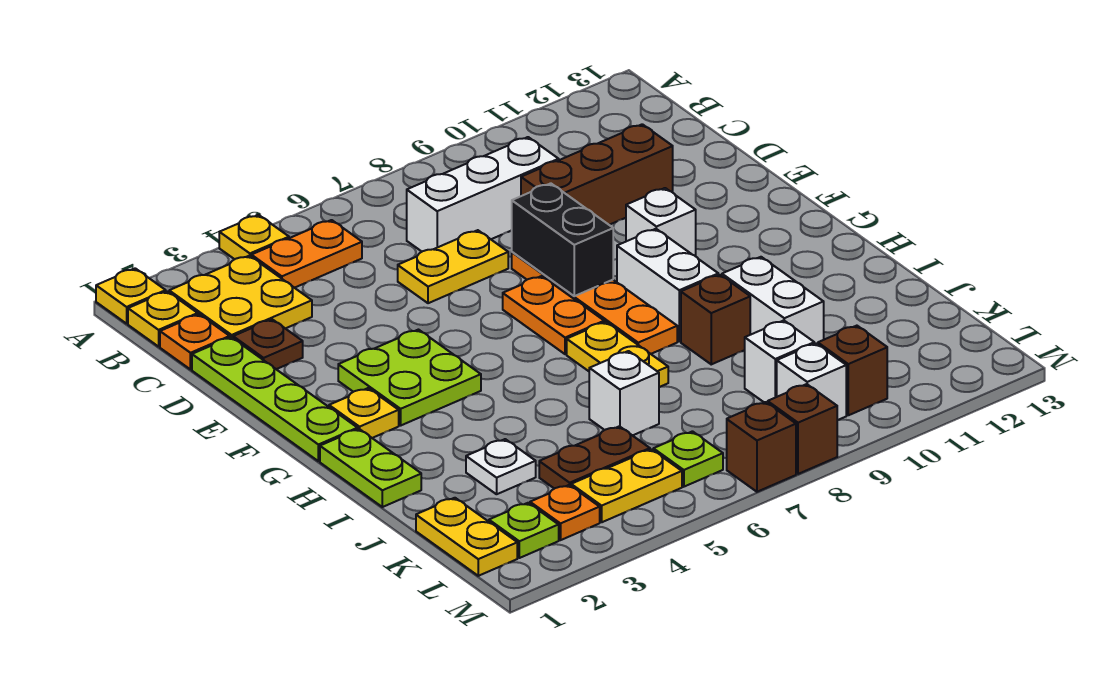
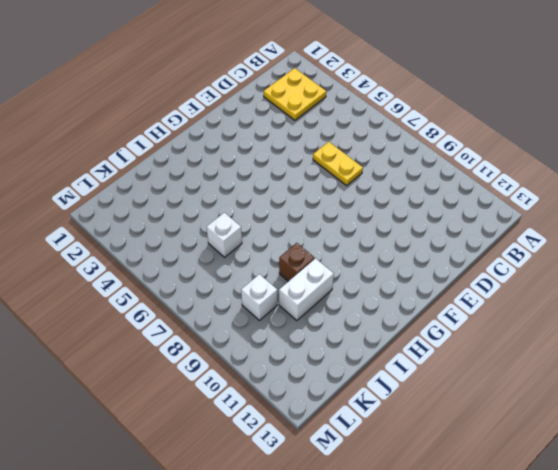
none -> yellow plate A1 level 1
none -> yellow plate A4 level 1
none -> yellow plate B1 level 1
none -> orange plate B4:B5 level 1

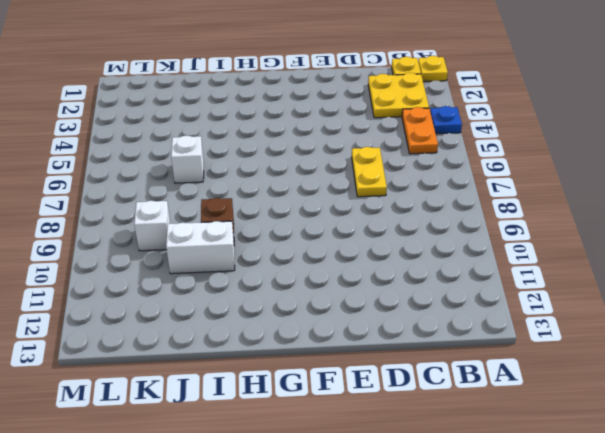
blue plate A4 level 1 -> yellow plate A4 level 1
none -> orange plate C1 level 1
none -> white brick C7:C9 level 1
none -> lime plate D1:G1 level 1
none -> brown plate D2 level 1

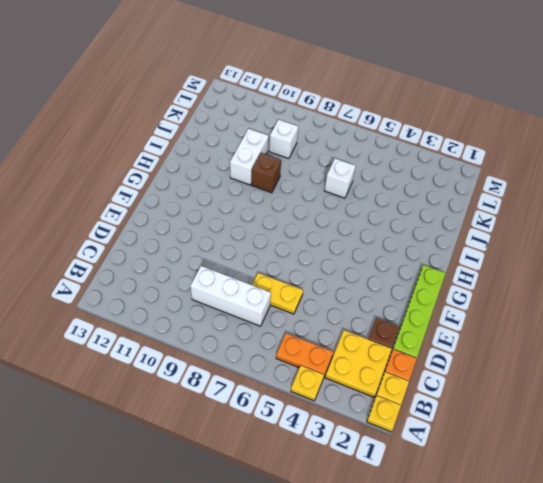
none -> brown brick D9:D11 level 1
none -> orange plate E8:H8 level 1
none -> lime plate F3:G4 level 1
none -> orange plate F7:G7 level 1

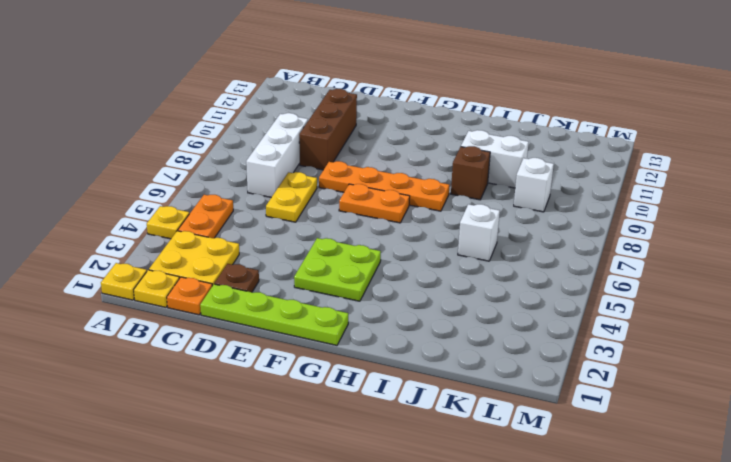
none -> white brick F10 level 1
none -> yellow plate G2 level 1
none -> white brick G9:H9 level 1
none -> lime plate H1:I1 level 1

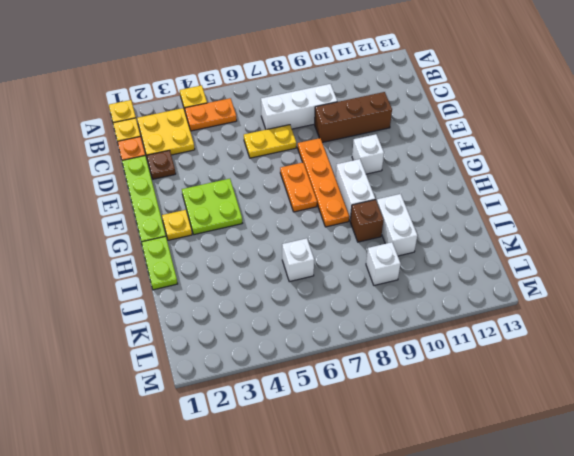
none -> yellow plate H7:I7 level 1
none -> white plate J3 level 1
none -> yellow plate K1:L1 level 1
none -> brown plate K4:K5 level 1

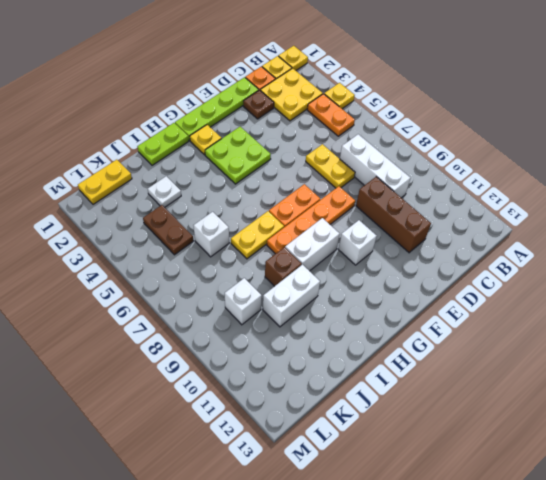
none -> lime plate L2 level 1
none -> orange plate L3 level 1
none -> yellow plate L4:L5 level 1
none -> lime plate L6 level 1

